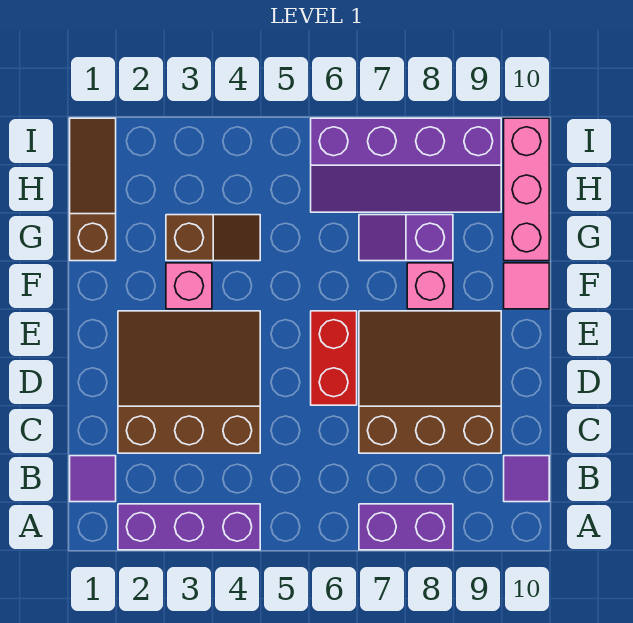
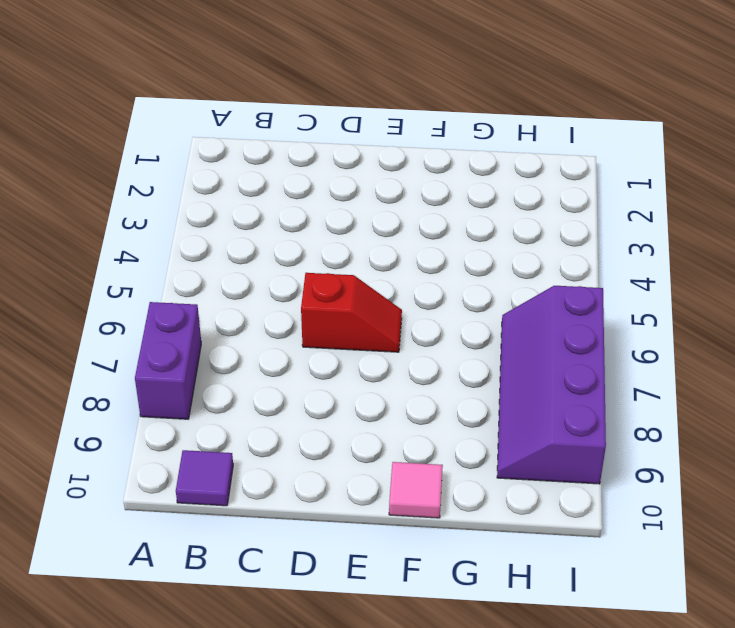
red slope D6:E6 level 1 top D -> red brick D6:E6 level 1
none -> purple brick A2:A4 level 1
none -> purple tile B1 level 1
none -> brown slope C2:E4 level 1 top C

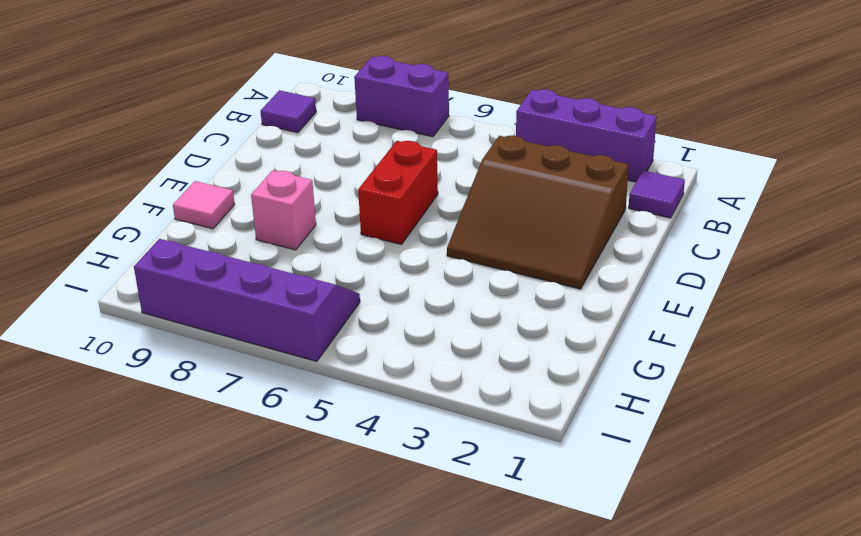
none -> brown slope C7:E9 level 1 top C
none -> pink brick F3 level 1
none -> brown slope G1:I1 level 1 top G

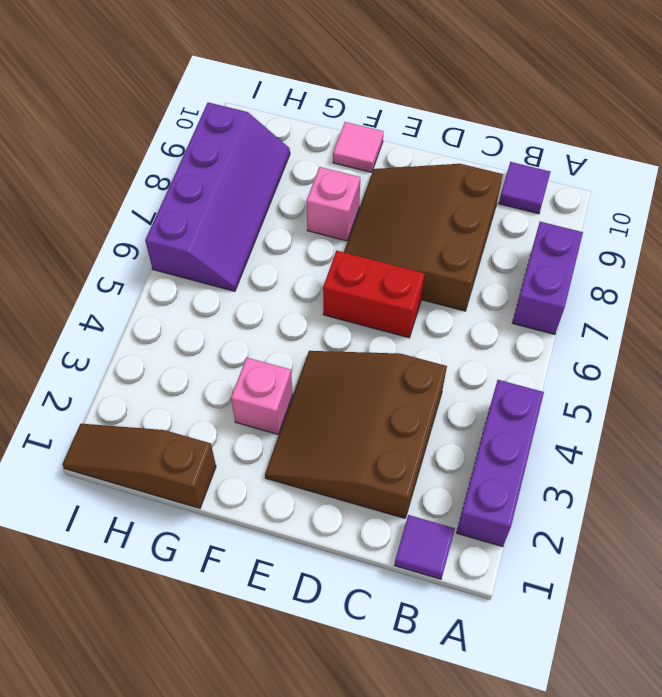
none -> brown slope G3:G4 level 1 top 3
none -> purple slope G7:G8 level 1 top 8
none -> pink brick G10:I10 level 1

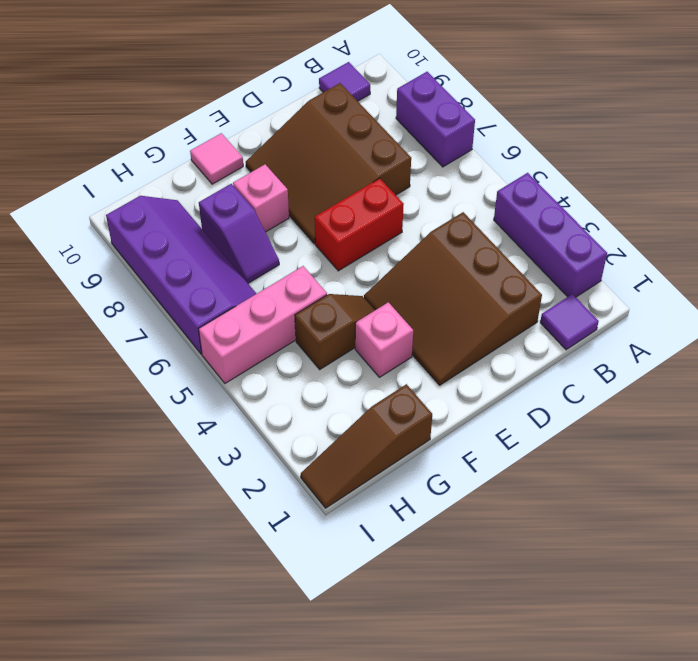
brown slope F4:G4 level 1 top G -> brown slope G3:G4 level 1 top 3
pink brick G5:I5 level 1 -> pink brick G10:I10 level 1

